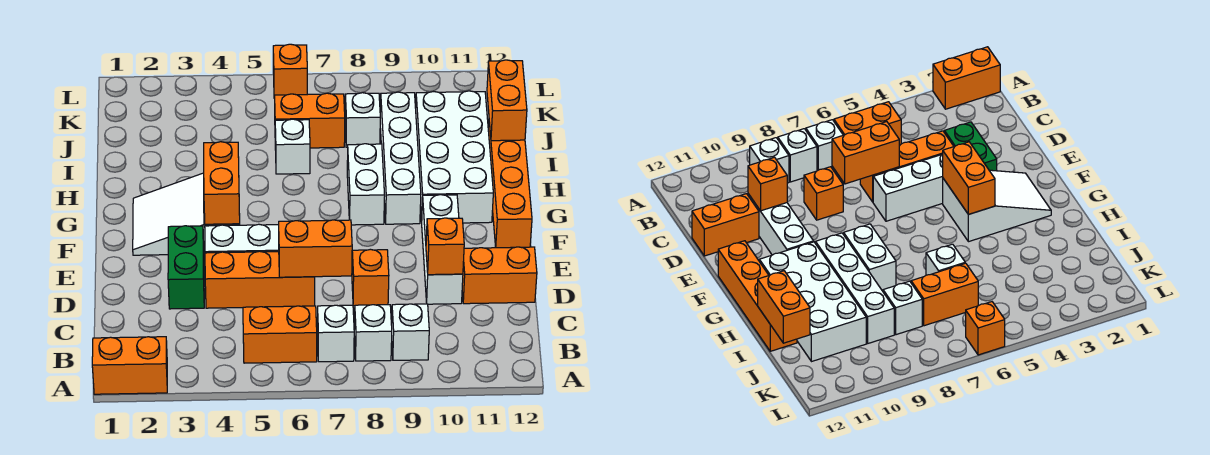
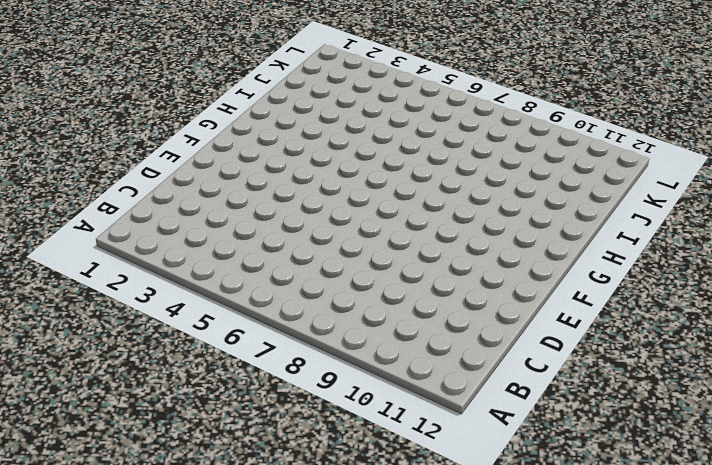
none -> orange brick A1:A2 level 1
none -> orange brick B5:B6 level 1
none -> white brick B7 level 1

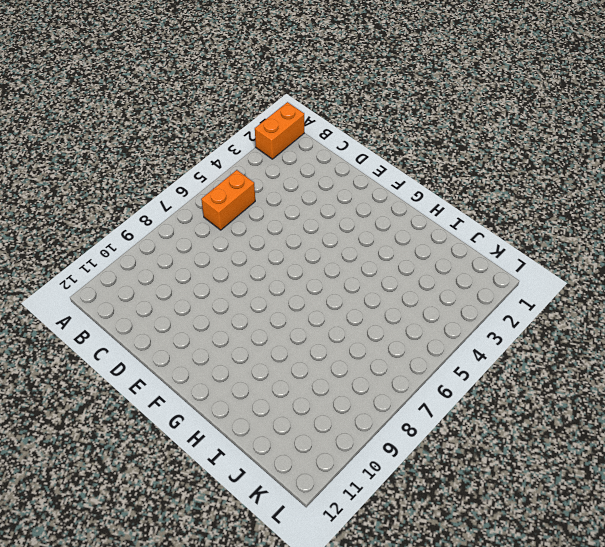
none -> white brick B7 level 1
none -> white brick B8 level 1
none -> white brick B9 level 1

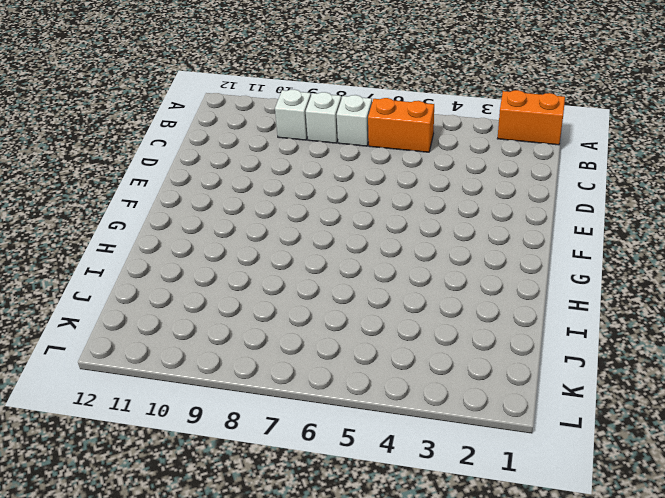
none -> green brick D3:E3 level 1
none -> orange brick D4:D6 level 1
none -> orange brick D8 level 1

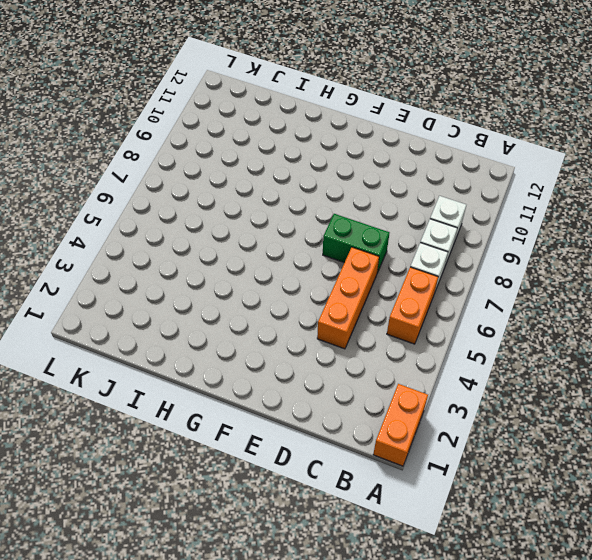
green brick D7:E7 level 1 -> green brick D3:E3 level 1
none -> orange brick D8 level 1
none -> white brick D10:F10 level 1
none -> orange brick D11:D12 level 1

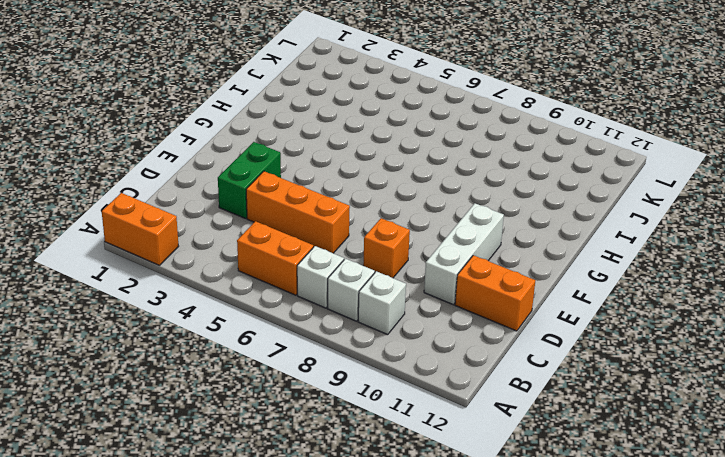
none -> white brick E4:E6 level 1
none -> white slope F2:G4 level 1 top 4
none -> orange brick F12:I12 level 1

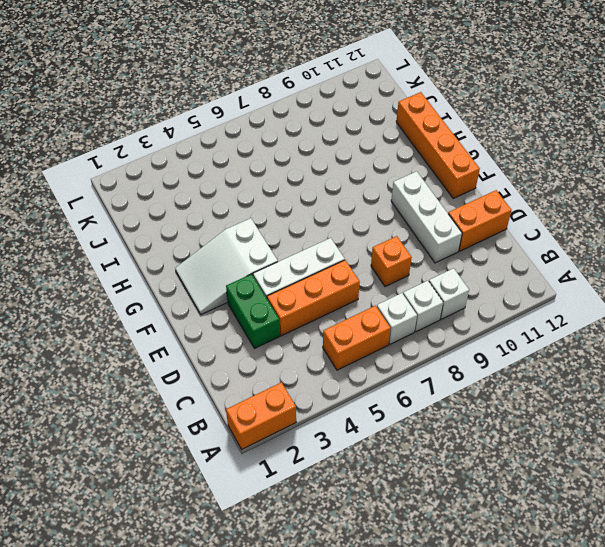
none -> white brick G8:H8 level 1
none -> white brick G9:J9 level 1
none -> white brick G10:J11 level 1

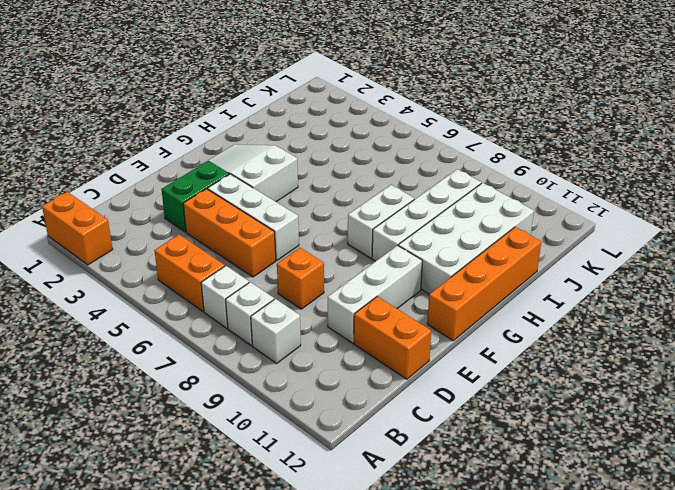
none -> white brick I6 level 1
none -> orange brick J6:J7 level 1
none -> white brick J8 level 1

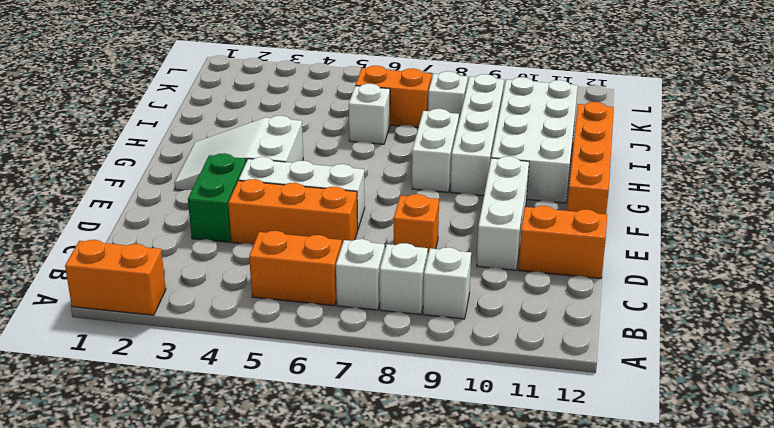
none -> orange brick L6 level 1
none -> orange brick D6:D7 level 2
none -> orange brick D10 level 2

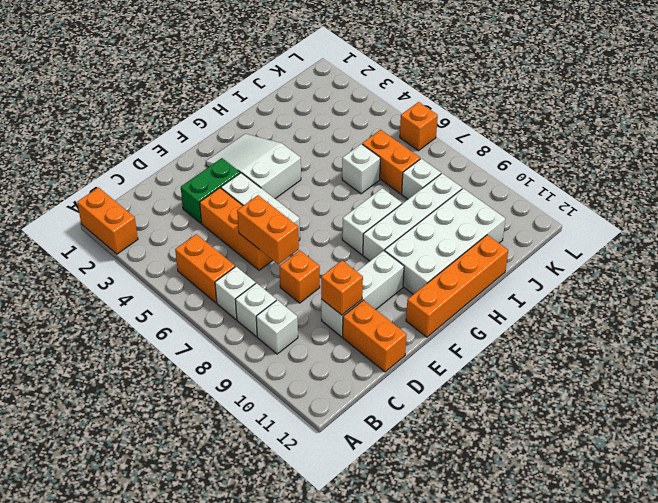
none -> orange brick F4:G4 level 2
none -> orange brick I12:J12 level 2

